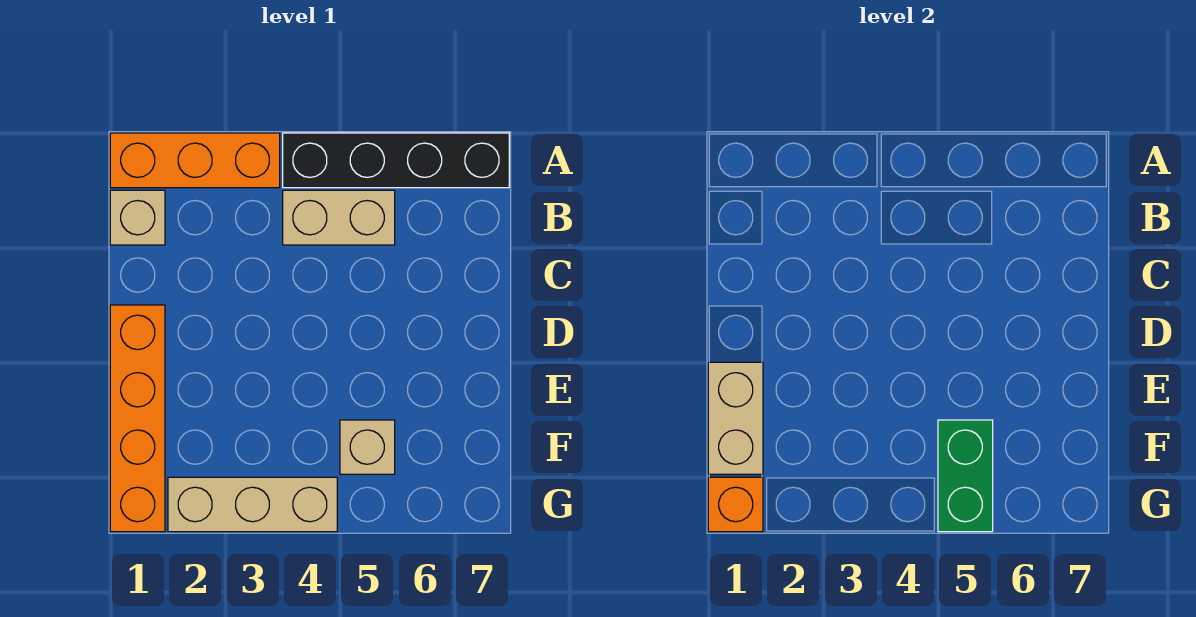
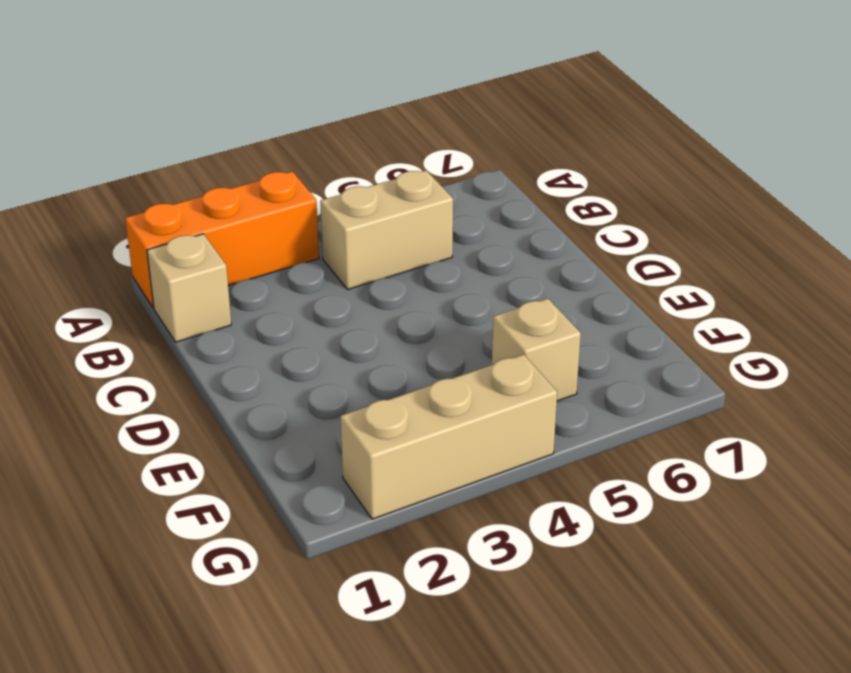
none -> black brick A4:A7 level 1
none -> orange brick D1:G1 level 1

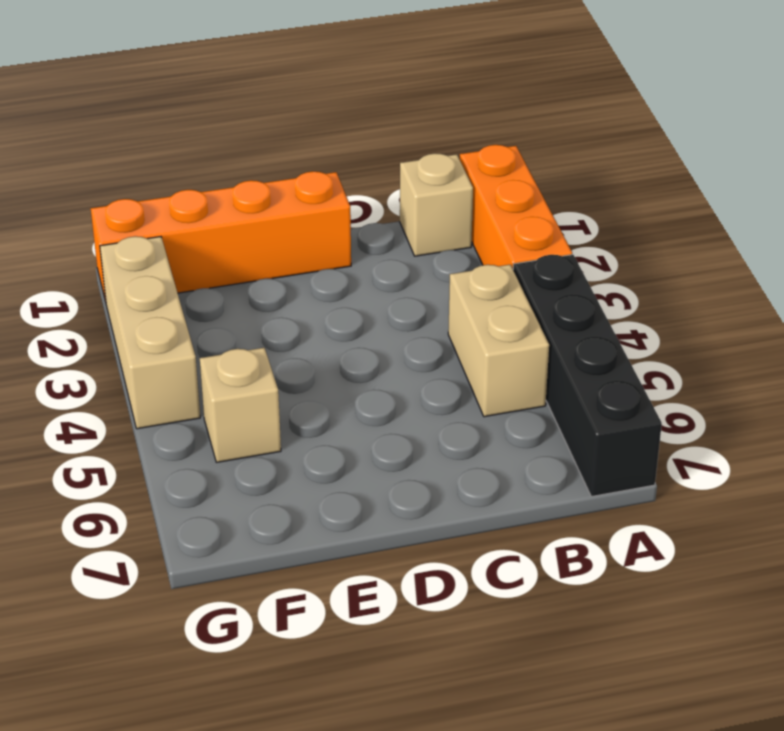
none -> tan brick E1:F1 level 2
none -> green brick F5:G5 level 2

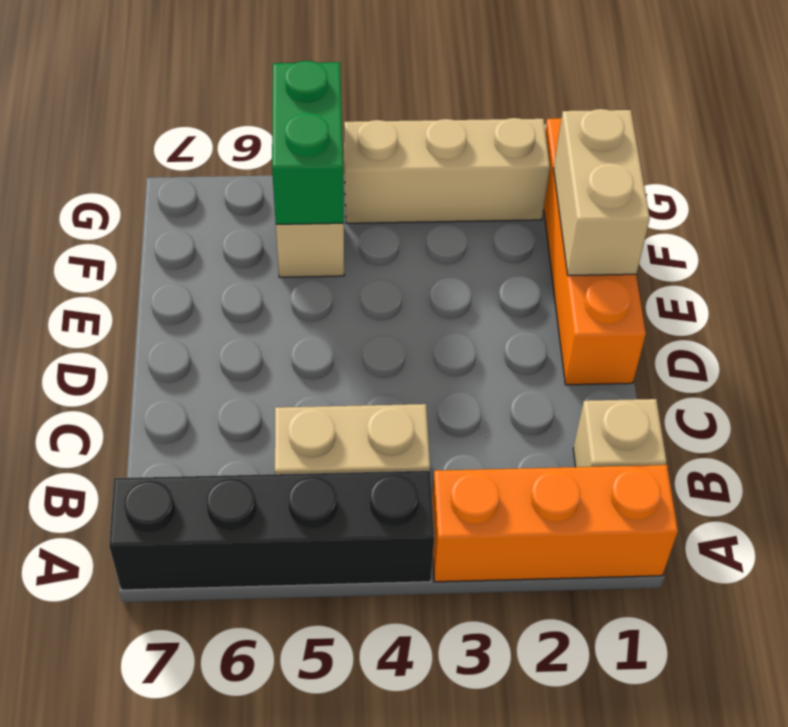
none -> orange brick G1 level 2

